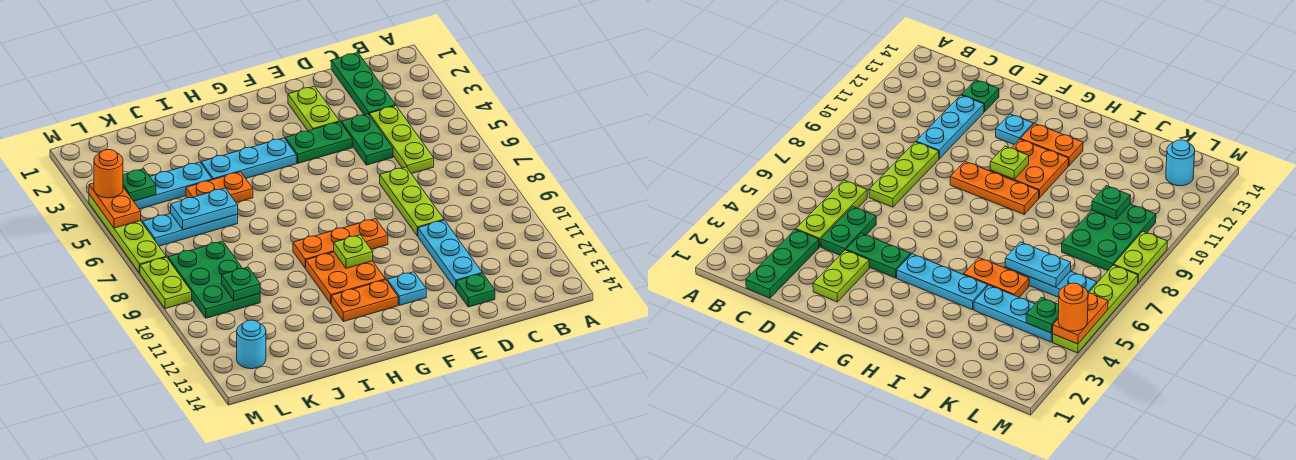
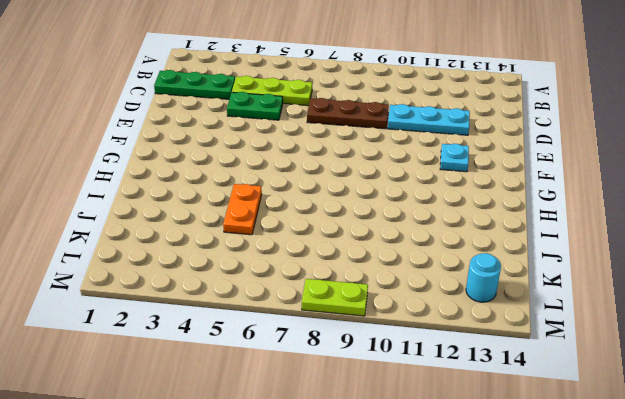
brown plate D7:D9 level 1 -> lime plate D7:D9 level 1
none -> green plate D13 level 1
none -> lime plate E2:E3 level 1
none -> green plate E4:F4 level 1

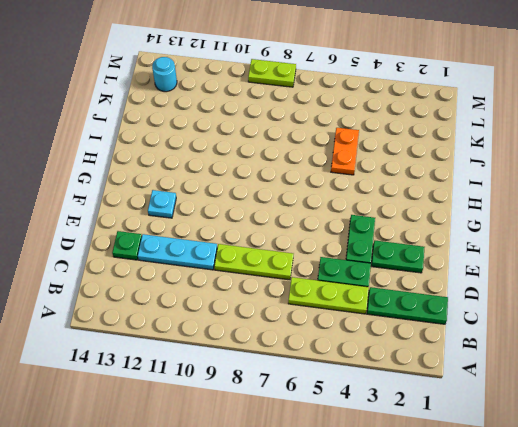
green plate E2:E3 level 1 -> lime plate E2:E3 level 1
none -> orange plate F9:H9 level 1
none -> cyan plate G4:I4 level 1
none -> orange plate G10:H11 level 1

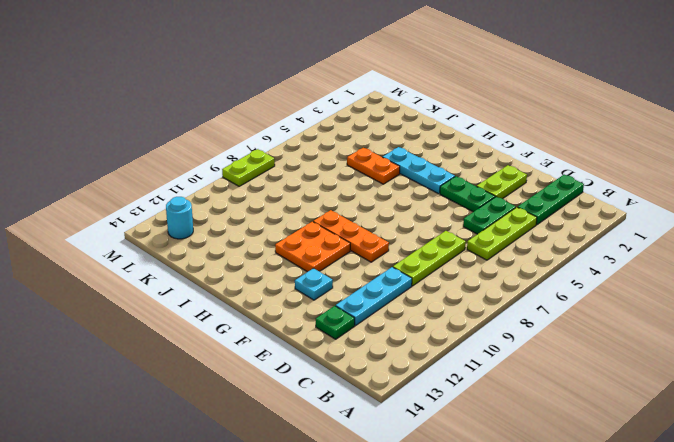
none -> orange plate G12:H12 level 1
none -> cyan plate J4:L4 level 1
none -> cyan plate J6:L6 level 1

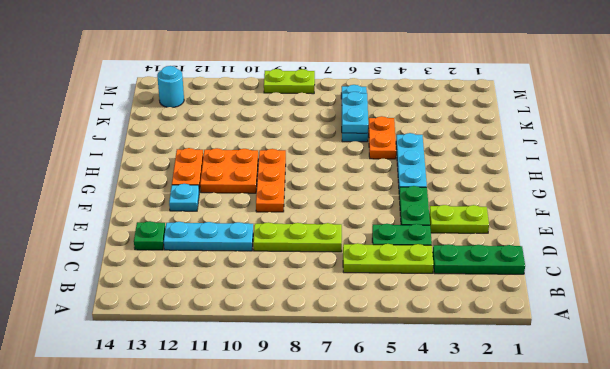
none -> cyan plate J4:L4 level 1
none -> green plate K8:L10 level 1
none -> lime plate M4:M7 level 1

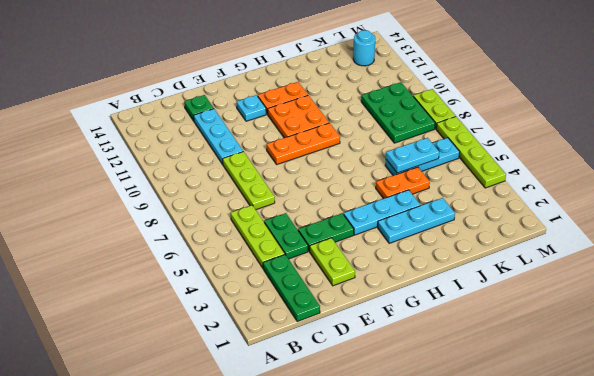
cyan plate H3:J3 level 1 -> cyan plate J4:L4 level 1
none -> lime plate G10 level 2
none -> green plate K10 level 2
none -> green plate L4 level 2

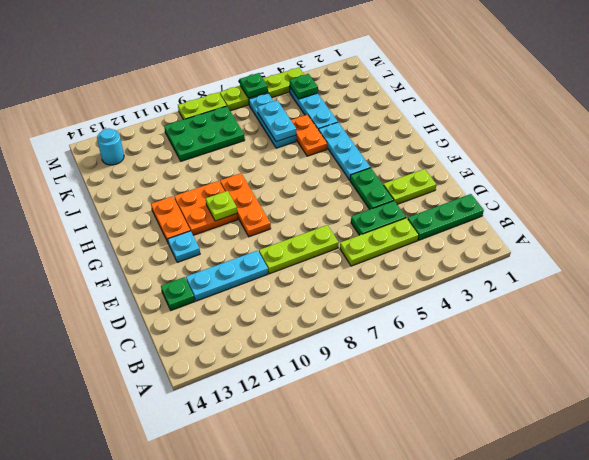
green plate M6 level 2 -> green plate K10 level 2
none -> orange plate M4:M5 level 2
none -> orange round brick M4 level 3

